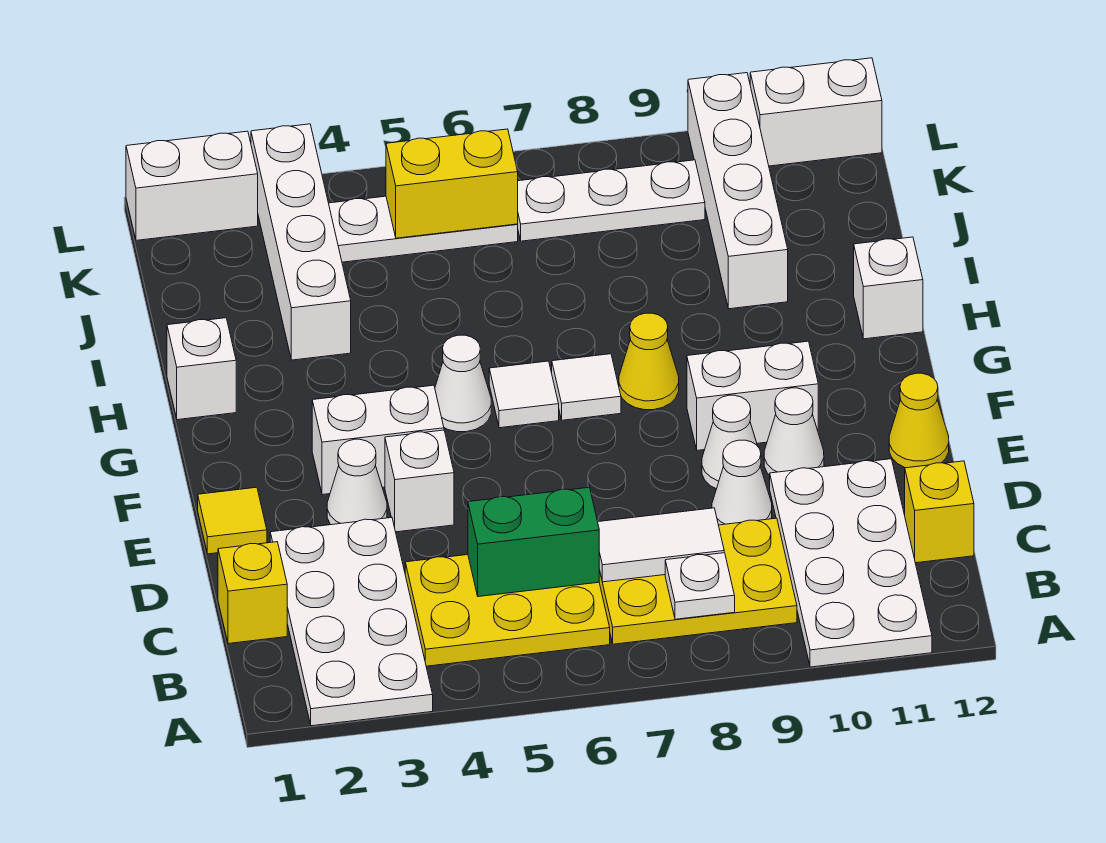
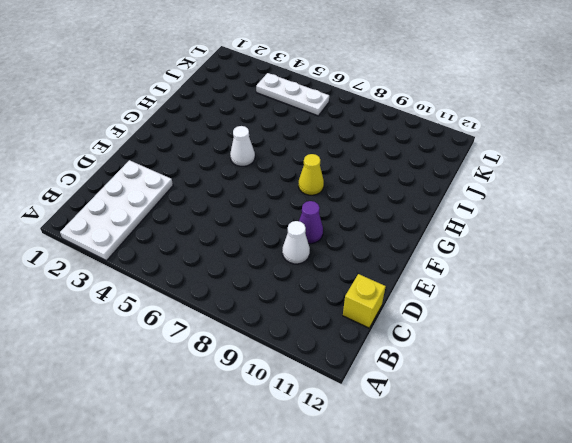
purple cone E9 level 1 -> white cone E9 level 1
none -> white plate A10:D11 level 1
none -> yellow plate B4:C6 level 1
none -> yellow plate B7:C9 level 1
none -> yellow brick C1 level 1

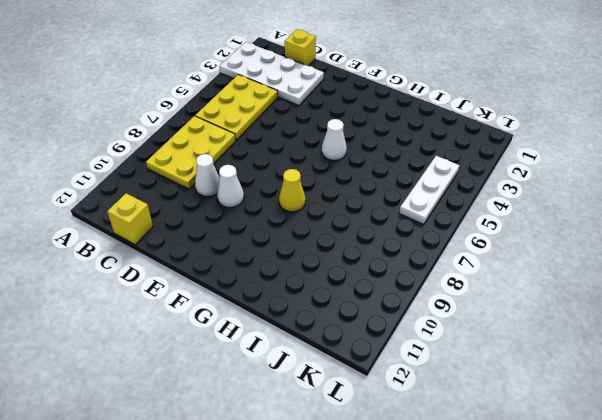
none -> white plate A10:D11 level 1
none -> yellow tile E1 level 1
none -> white cone E3 level 1
none -> white brick E4 level 1

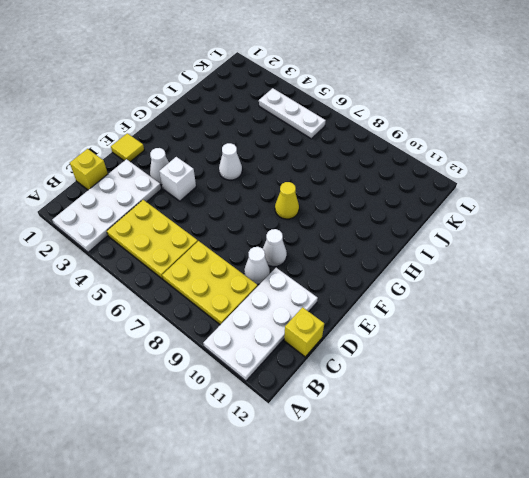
none -> white cone E10 level 1
none -> yellow cone E12 level 1
none -> white brick F3:F4 level 1
none -> white brick F9:F10 level 1

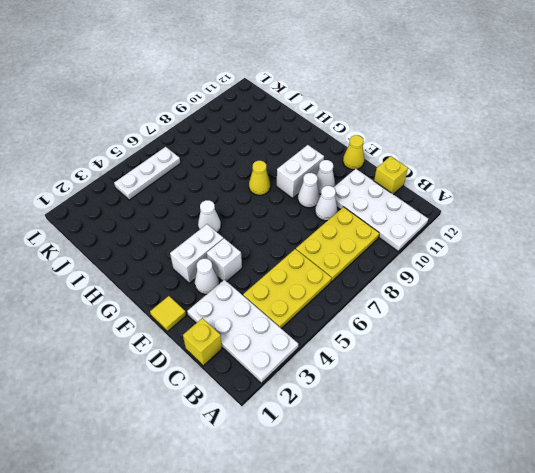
none -> white tile G6 level 1
none -> white tile G7 level 1
none -> white brick H1 level 1
none -> white brick H12 level 1

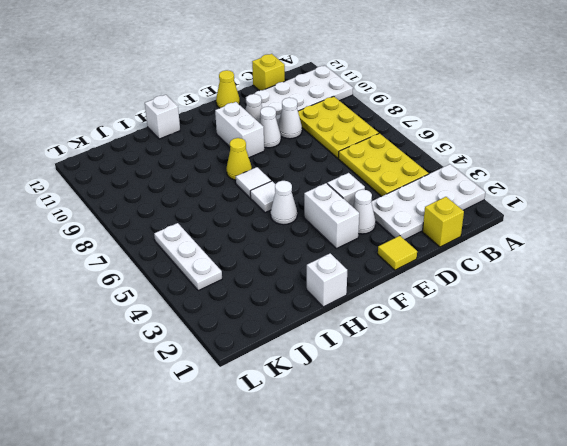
none -> white brick I3:L3 level 1
none -> white brick I10:L10 level 1
none -> white plate K7:K9 level 1
none -> white brick L1:L2 level 1

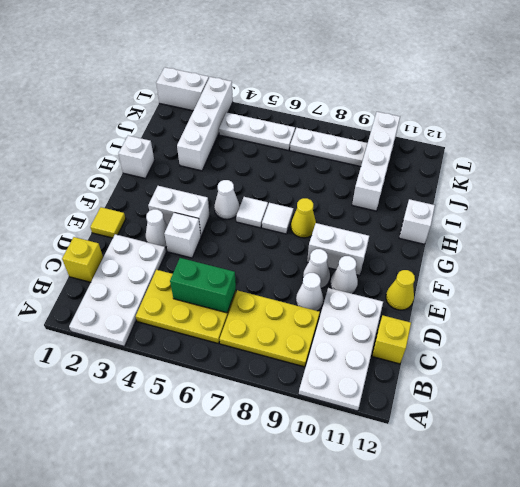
none -> white brick L11:L12 level 1
none -> white plate B8 level 2
none -> white tile C7:C8 level 2
none -> yellow brick K5:K6 level 2

